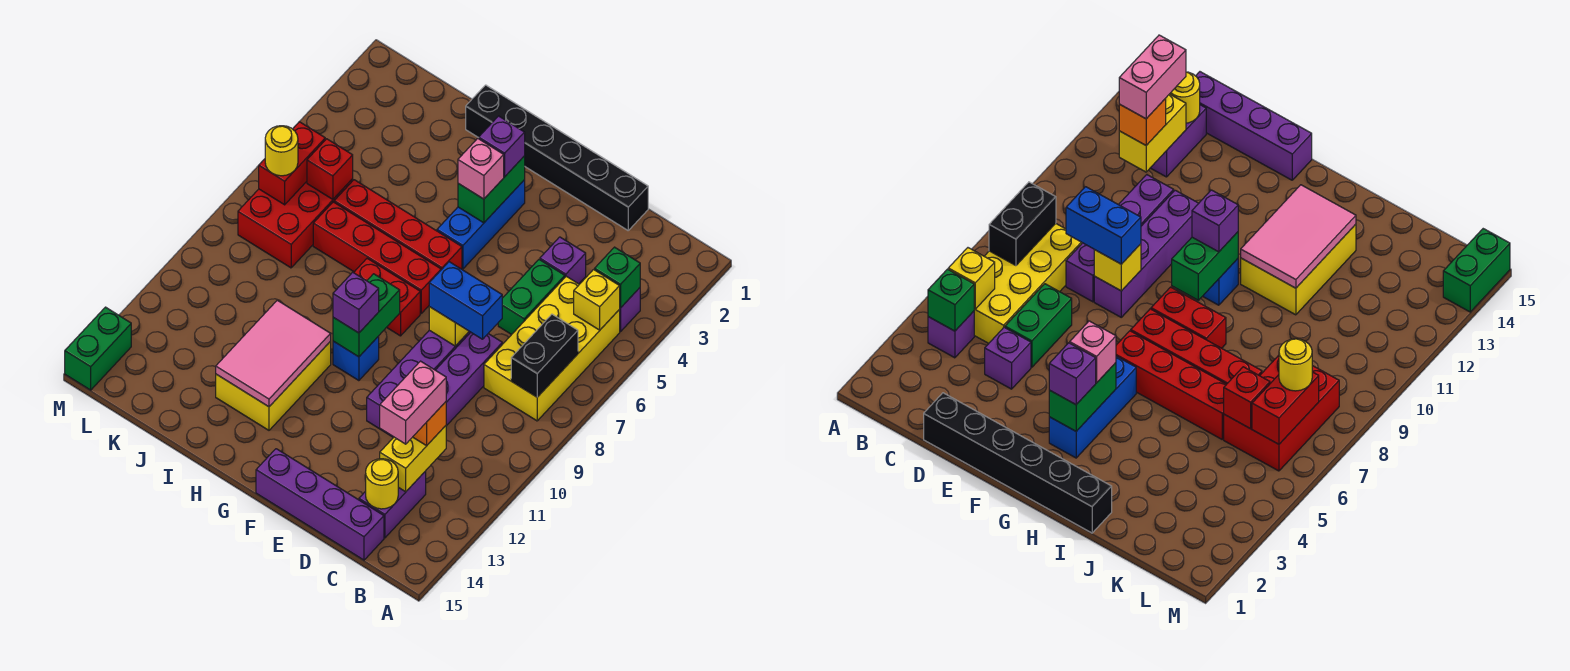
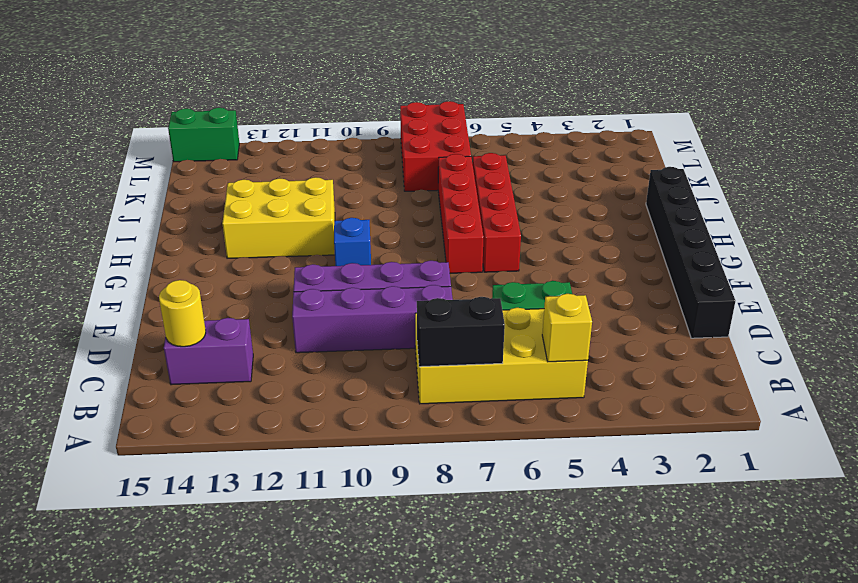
red brick K7:M8 level 1 -> red brick K6:L8 level 1
none -> purple brick B4 level 1
none -> purple brick C15:F15 level 1
none -> purple brick D4 level 1
none -> blue brick G3:G5 level 1

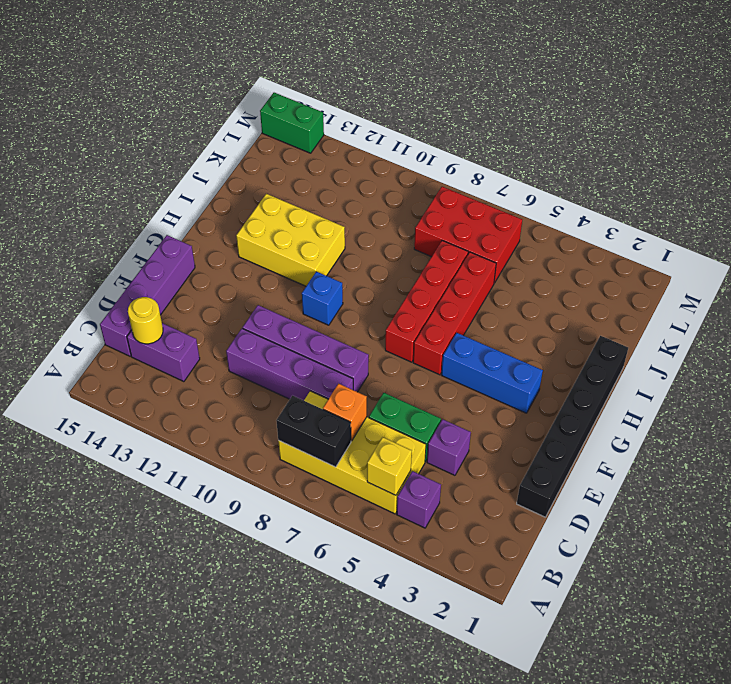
orange brick C7 level 2 -> orange brick C12 level 3
none -> red brick G8:H8 level 1
none -> green brick B4 level 2
none -> yellow brick C12:C13 level 2
none -> yellow brick E8 level 2

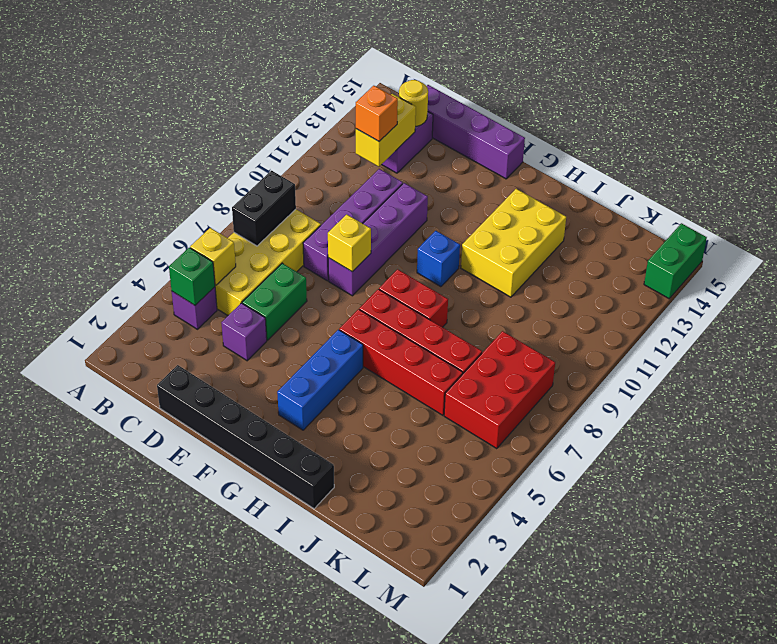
none -> green brick G3:G4 level 2
none -> green brick G9:G10 level 2
none -> pink tile H11:I13 level 2
none -> red brick K6 level 2

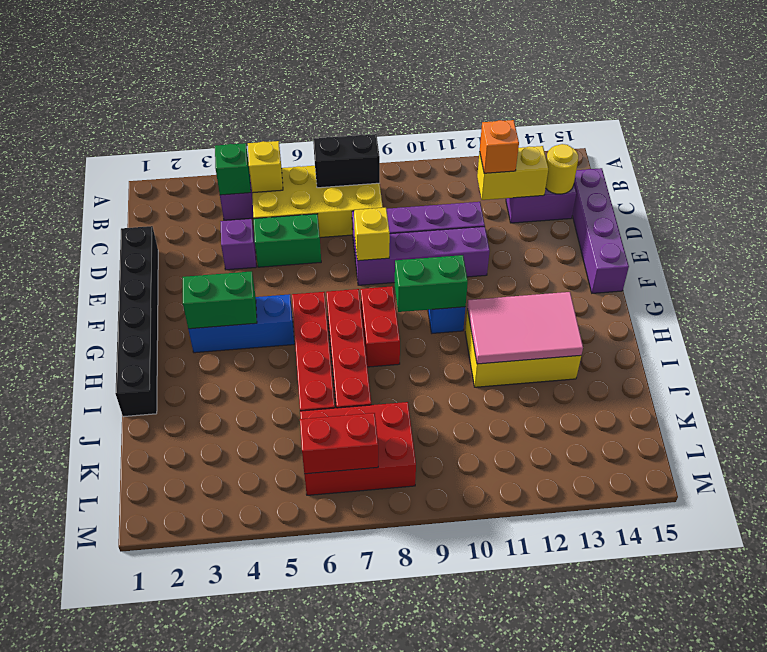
none -> green brick M14:M15 level 1
none -> red brick K6 level 2
none -> blue brick D8:E8 level 3
none -> purple brick G3 level 3

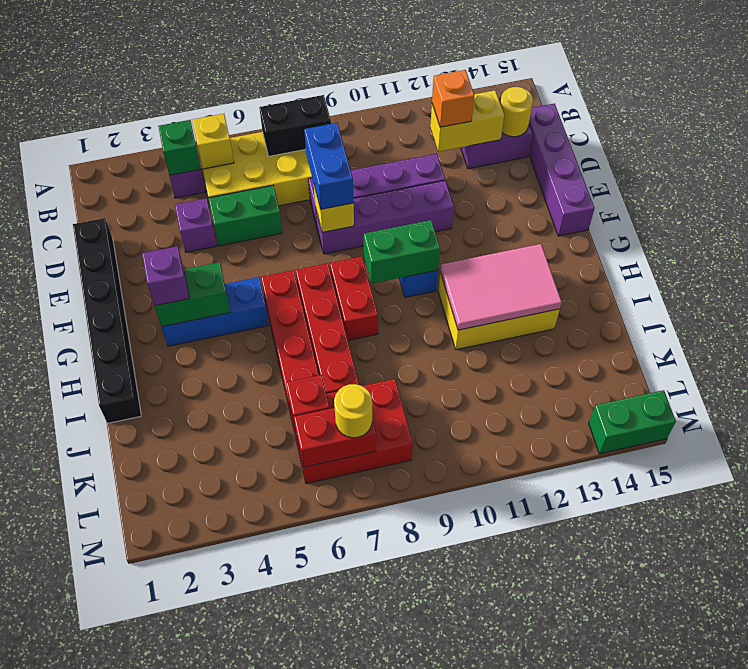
none -> pink brick G4 level 3
none -> purple brick G10 level 3
none -> pink brick C12:C13 level 4

